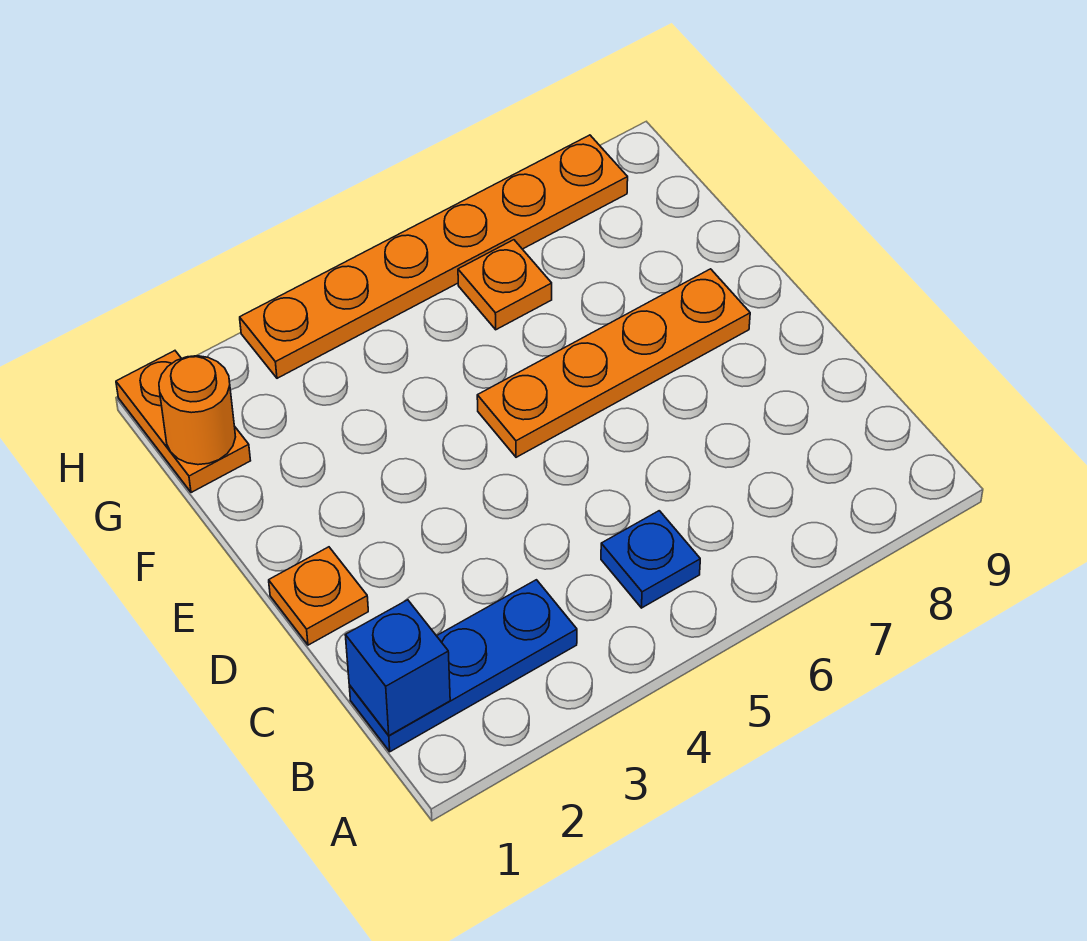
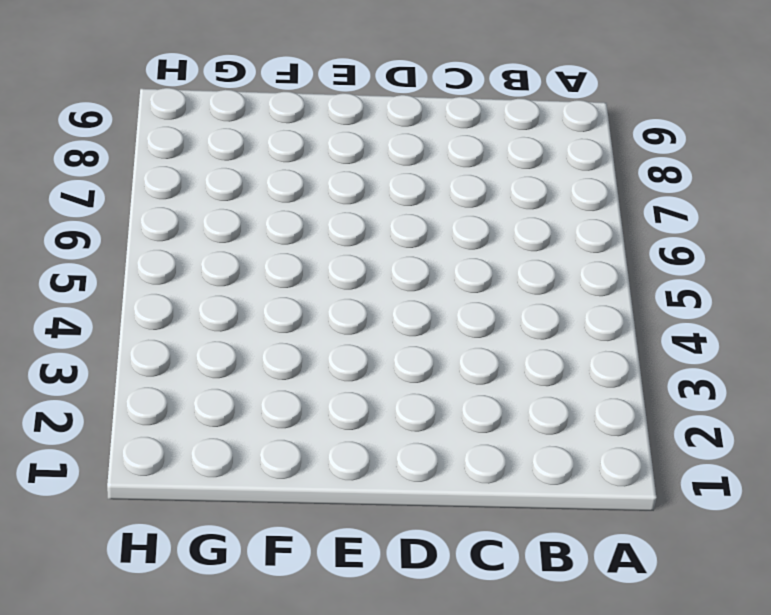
none -> blue plate B1:B3 level 1
none -> blue plate B5 level 1

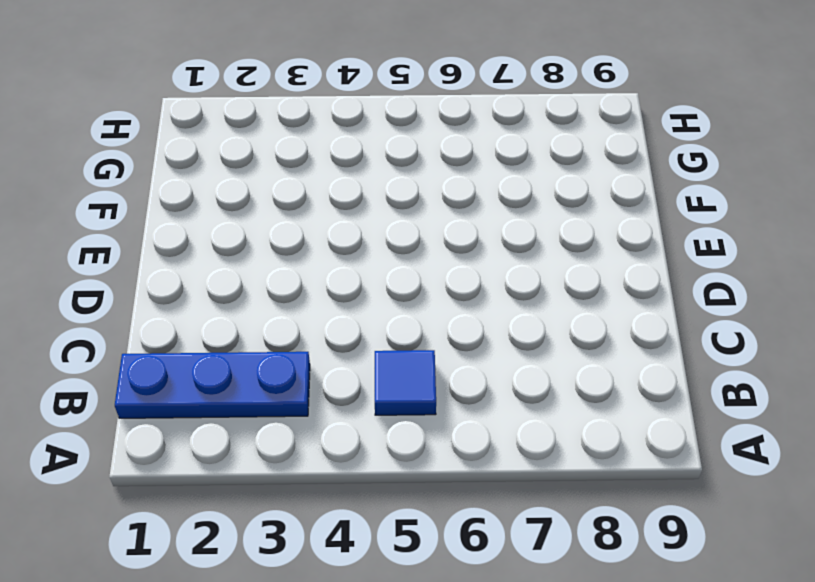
blue tile B5 level 1 -> blue plate B5 level 1
none -> orange plate D1 level 1
none -> orange plate E5:E8 level 1

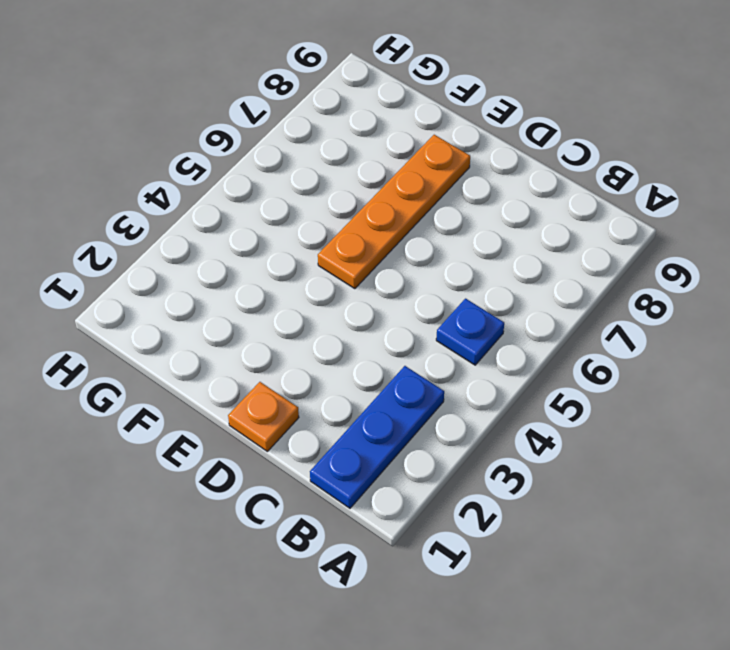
none -> orange plate G1:H1 level 1
none -> orange plate G6 level 1

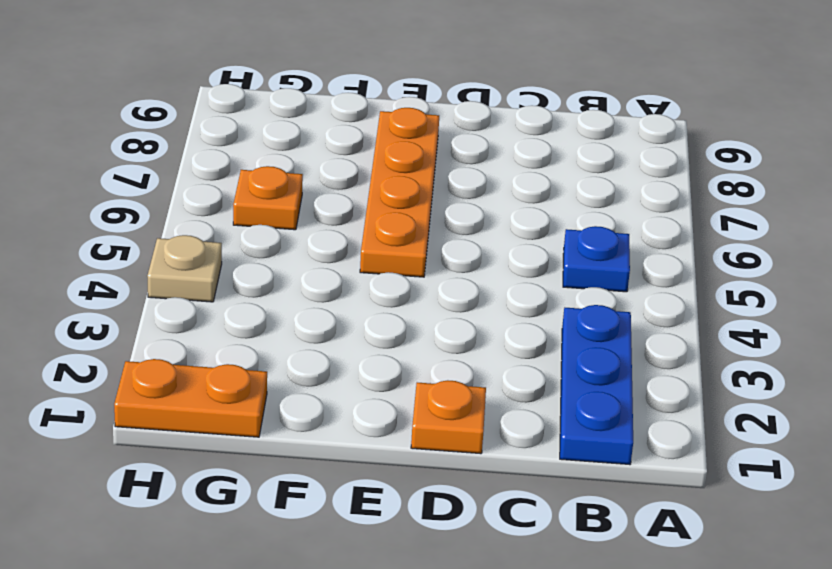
tan plate H4 level 1 -> orange plate H3:H8 level 1
none -> blue brick B1 level 2
none -> orange round brick G1 level 2

